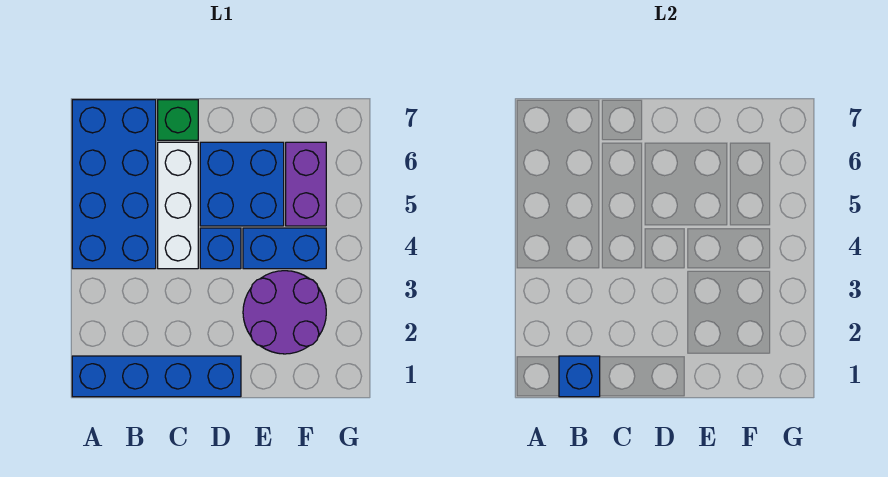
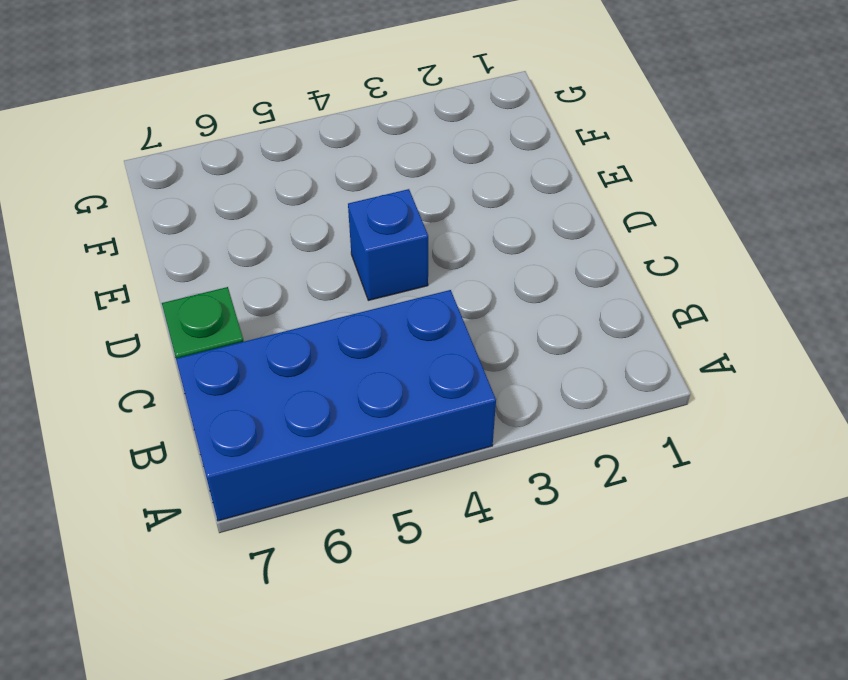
none -> blue brick A1:D1 level 1
none -> white brick C4:C6 level 1

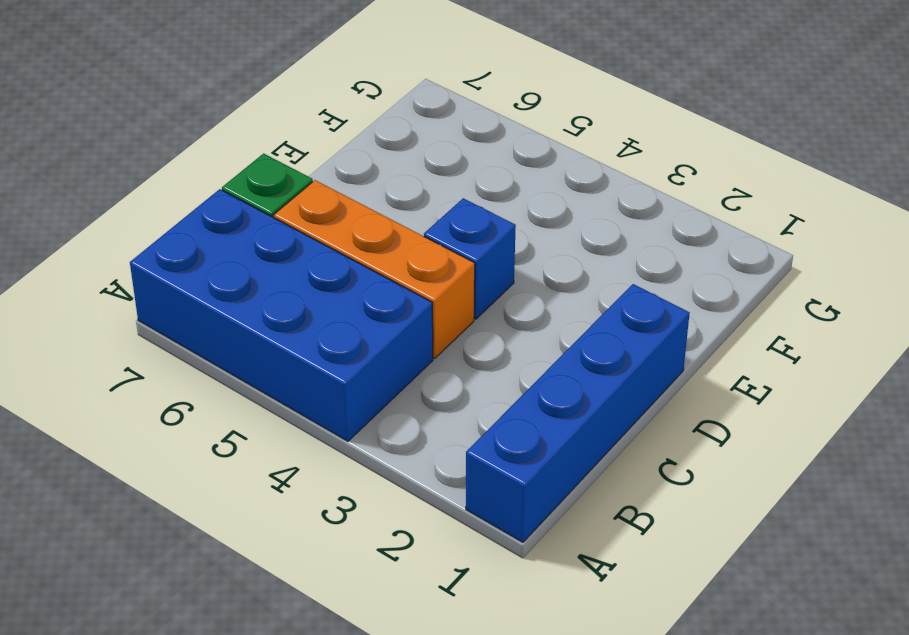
orange brick C4:C6 level 1 -> white brick C4:C6 level 1
none -> blue brick D5:E6 level 1
none -> purple round brick E2:F3 level 1

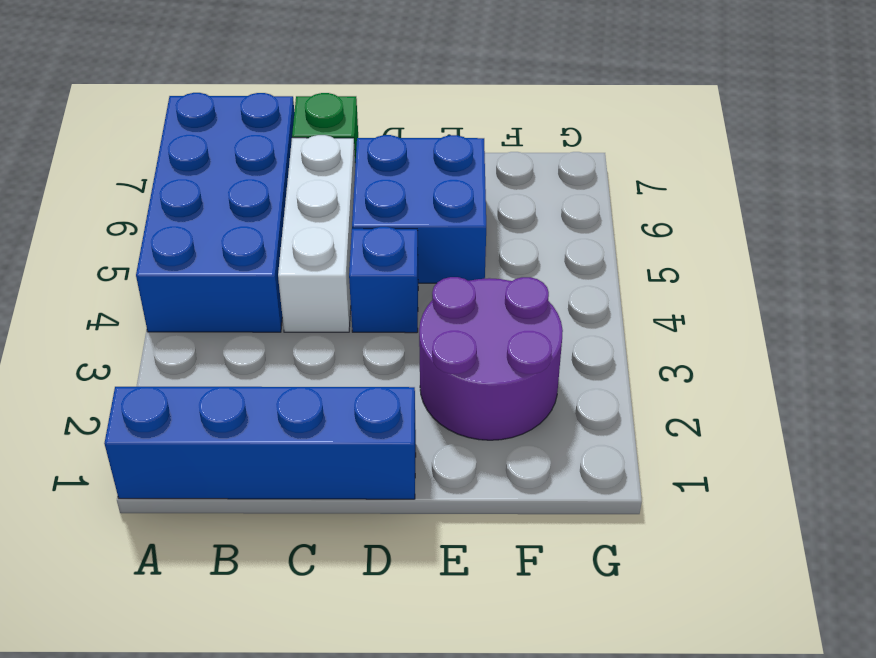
none -> blue brick E4:F4 level 1
none -> purple brick F5:F6 level 1

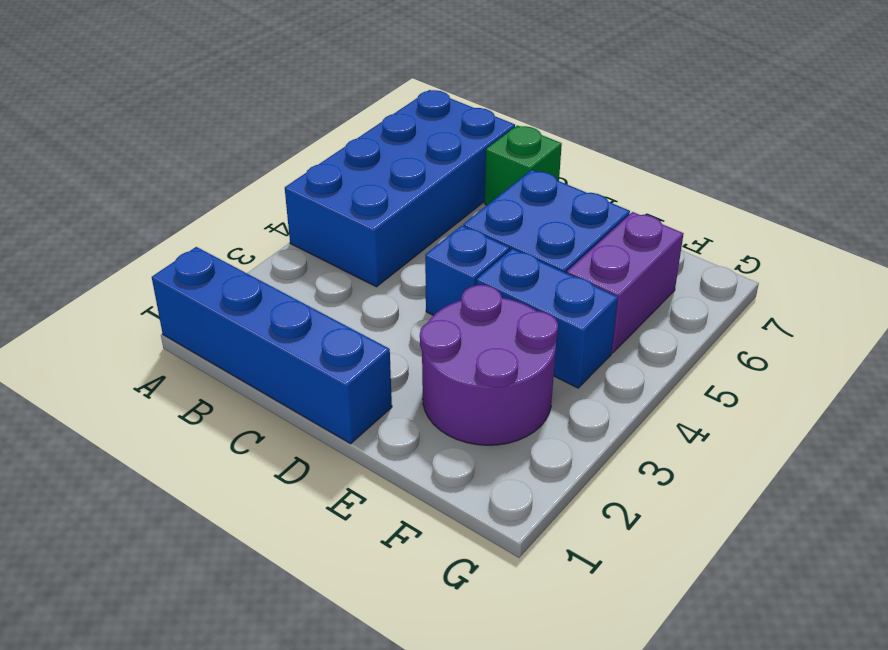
none -> white brick C4:C6 level 1
none -> blue brick B1 level 2

